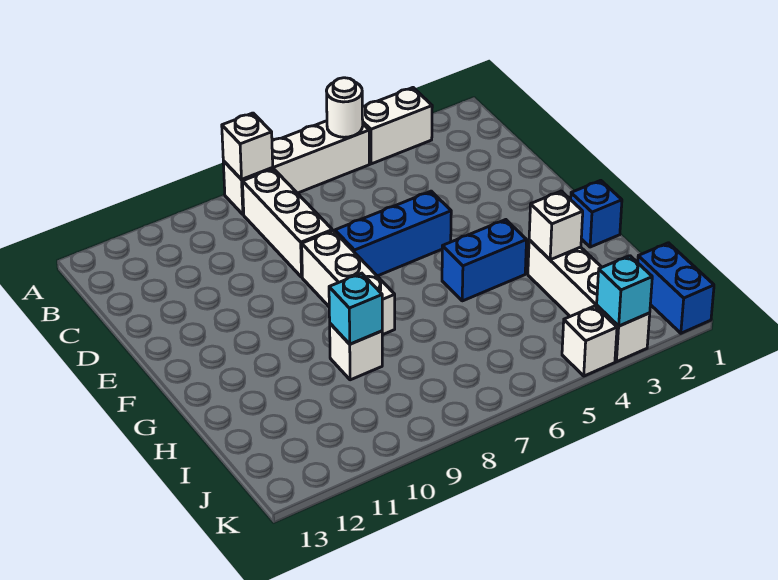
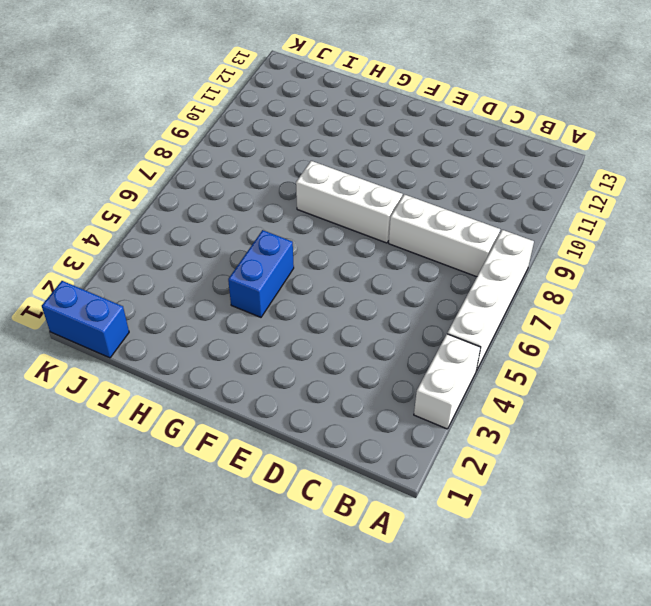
none -> blue brick E5:E7 level 1
none -> blue brick G1 level 1
none -> white brick H3:K3 level 1

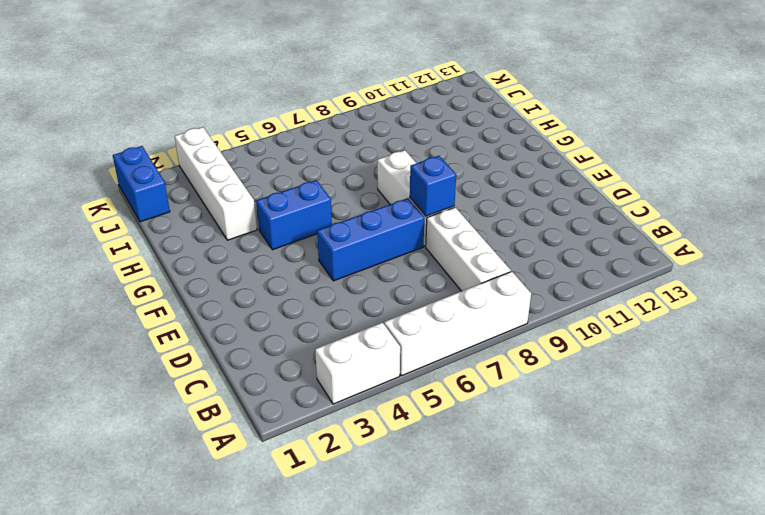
blue brick E8 level 2 -> blue brick G1 level 1
none -> white brick H9 level 1
none -> white brick K4 level 1
none -> white round brick A5 level 2

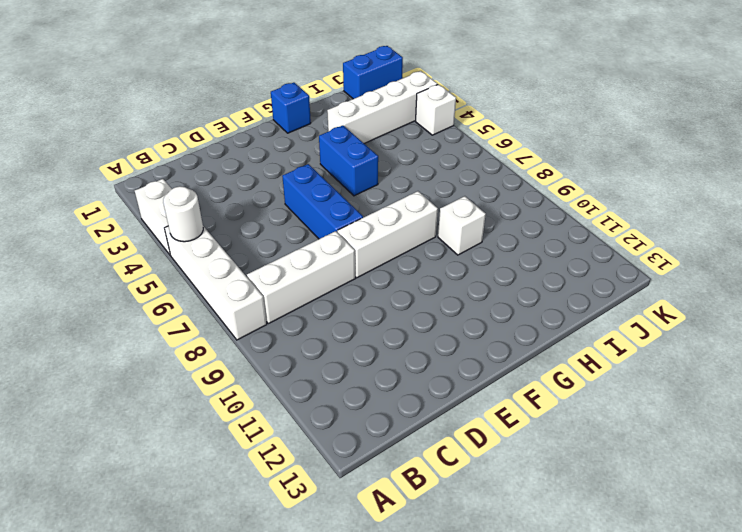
none -> white brick A8 level 2
none -> white brick H3 level 2
none -> cyan brick H9 level 2

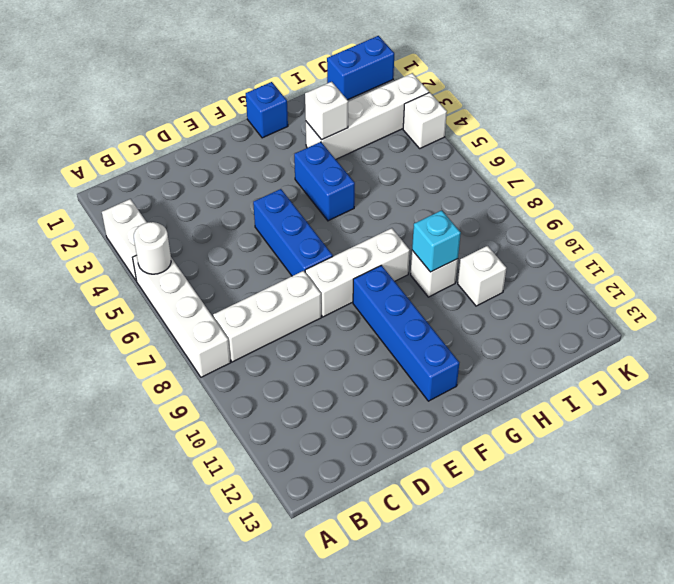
blue brick F9:F12 level 1 -> none
white brick I10 level 1 -> white brick A8 level 2
none -> cyan brick K3 level 2

